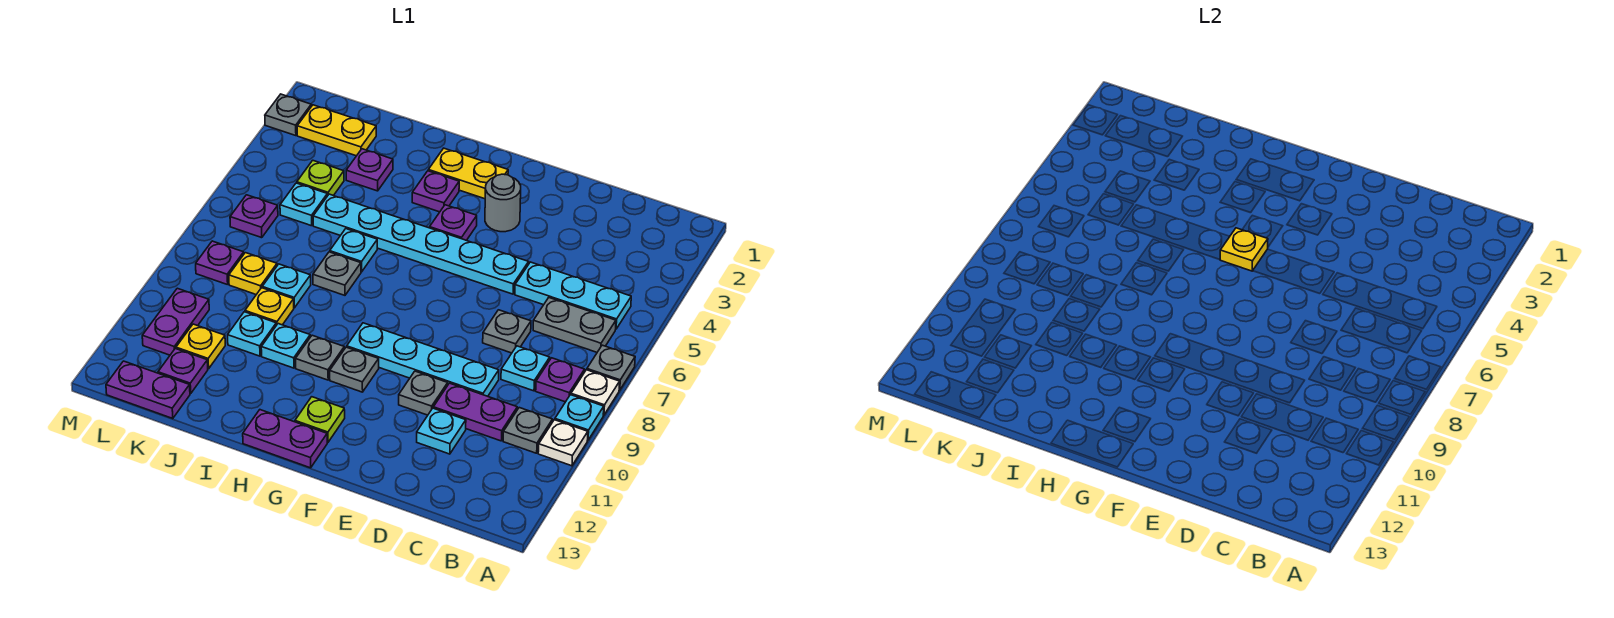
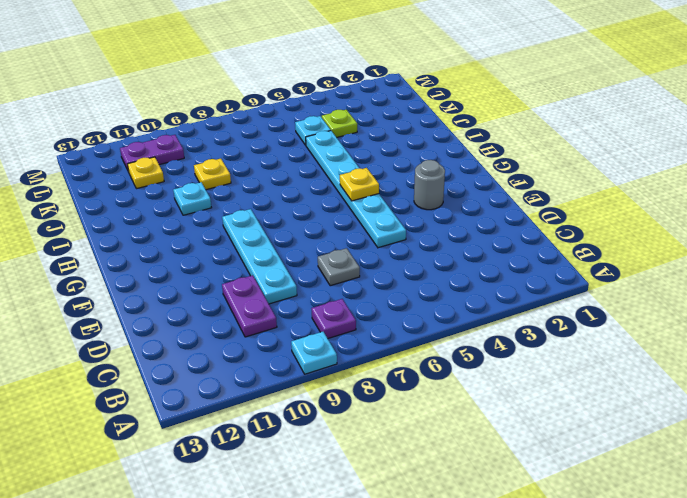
none -> grey plate A7 level 1
none -> white plate A8 level 1
none -> white plate A10 level 1
none -> cyan plate B5:D5 level 1

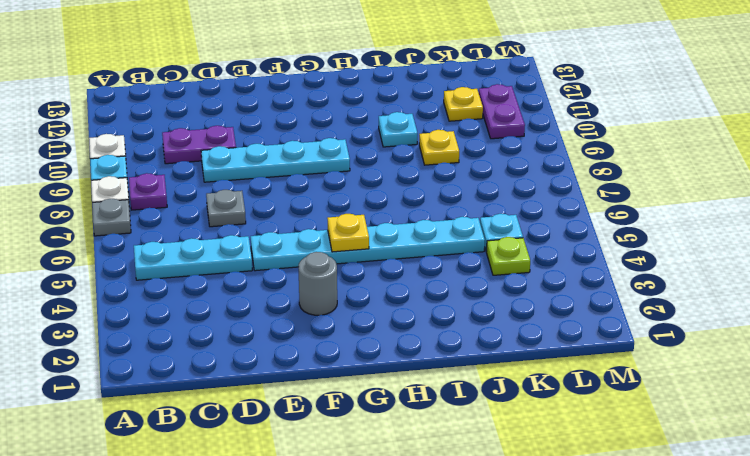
none -> grey plate B6:C6 level 1
none -> grey plate B10 level 1
none -> cyan plate C8 level 1
none -> cyan plate D11 level 1

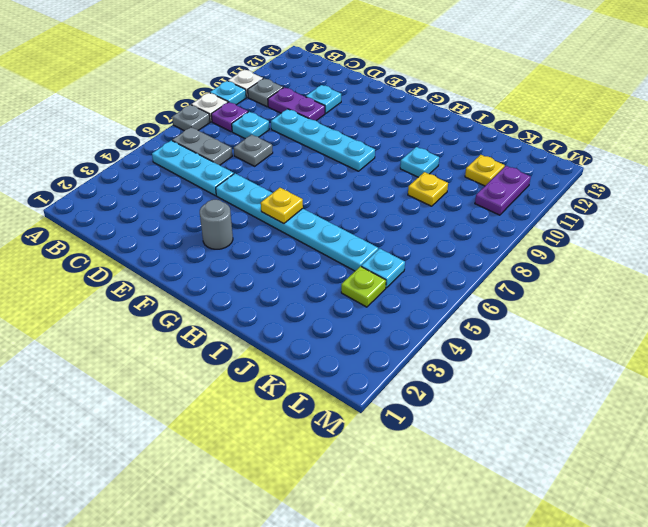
none -> grey plate E10 level 1
none -> yellow plate G2:H2 level 1
none -> purple plate G4 level 1
none -> grey plate G10 level 1

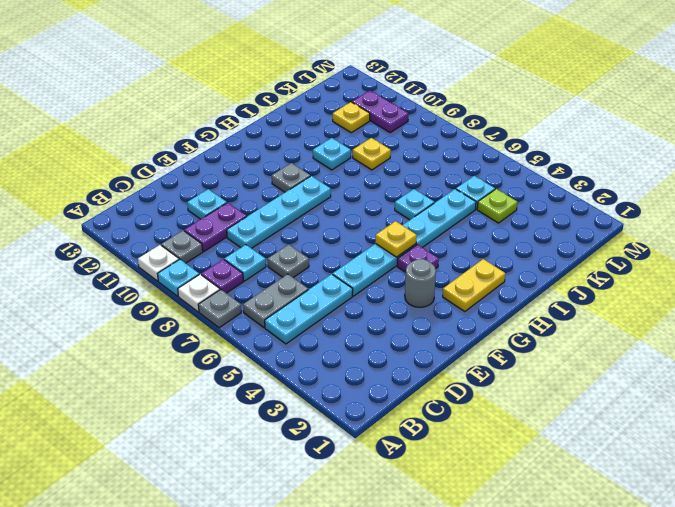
none -> grey plate E10 level 1
none -> lime plate G12 level 1
none -> purple plate G13:H13 level 1
none -> purple plate H3 level 1

